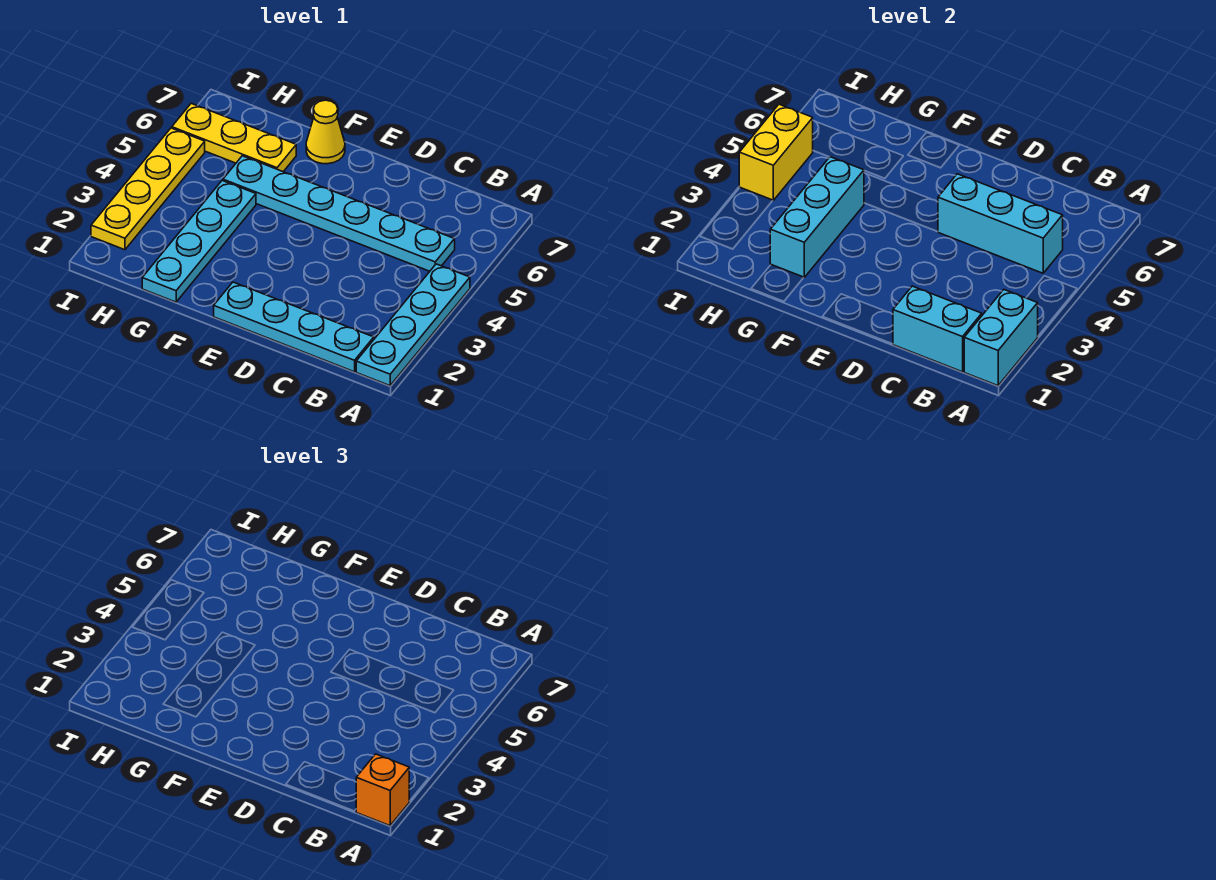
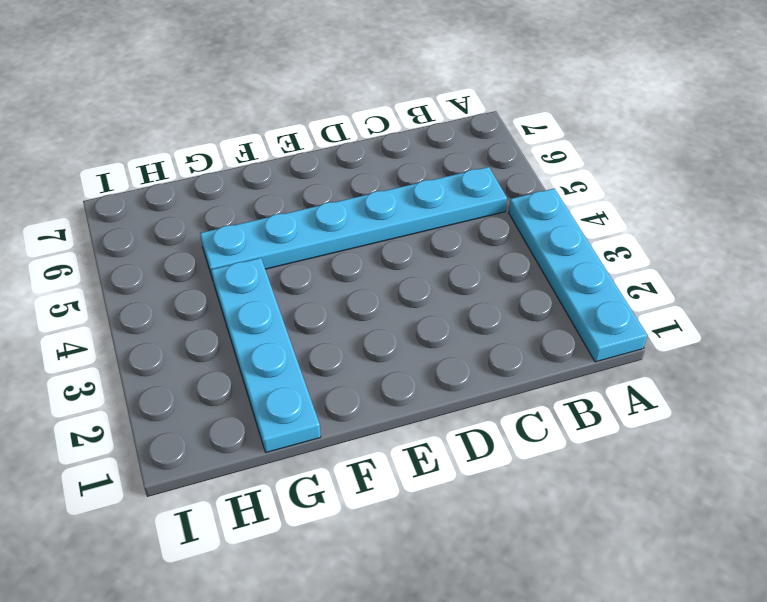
none -> cyan plate B1:E1 level 1
none -> yellow cone F7 level 1
none -> yellow plate G6:I6 level 1

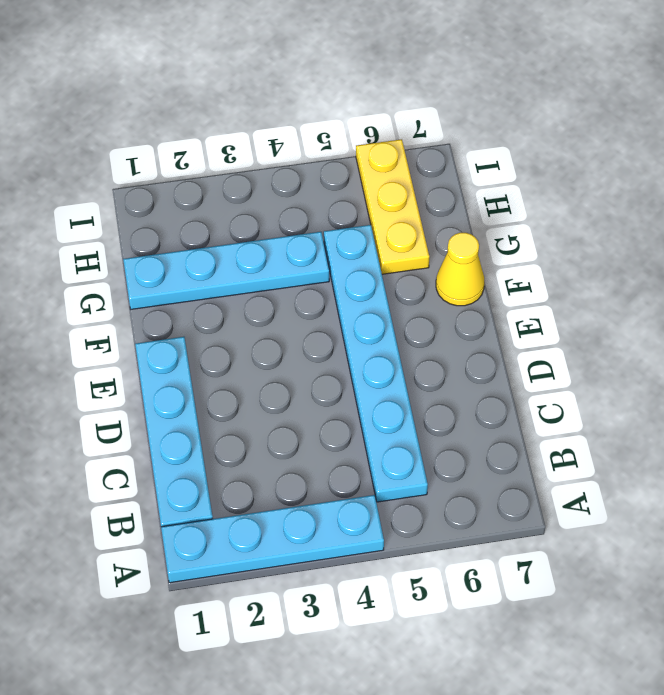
none -> yellow plate I2:I5 level 1
none -> cyan brick A1:A2 level 2
none -> cyan brick B1:C1 level 2

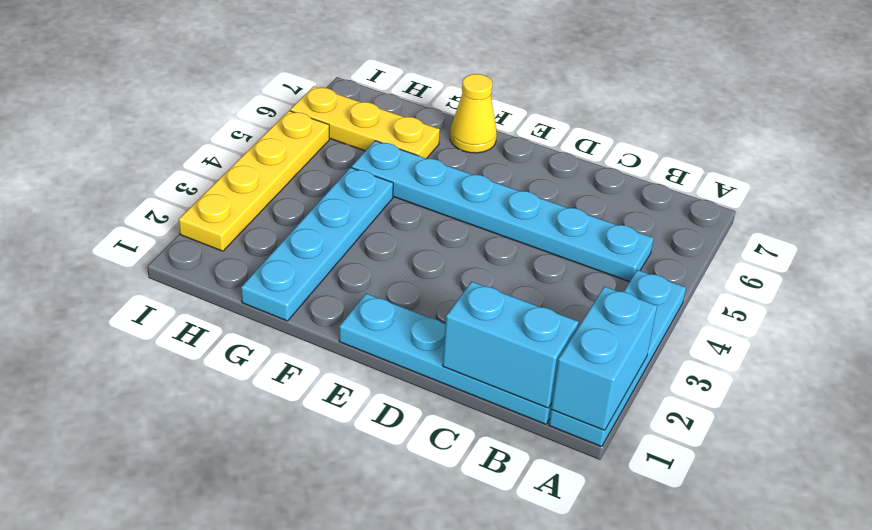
none -> cyan brick B5:D5 level 2
none -> cyan brick G2:G4 level 2
none -> yellow brick I4:I5 level 2

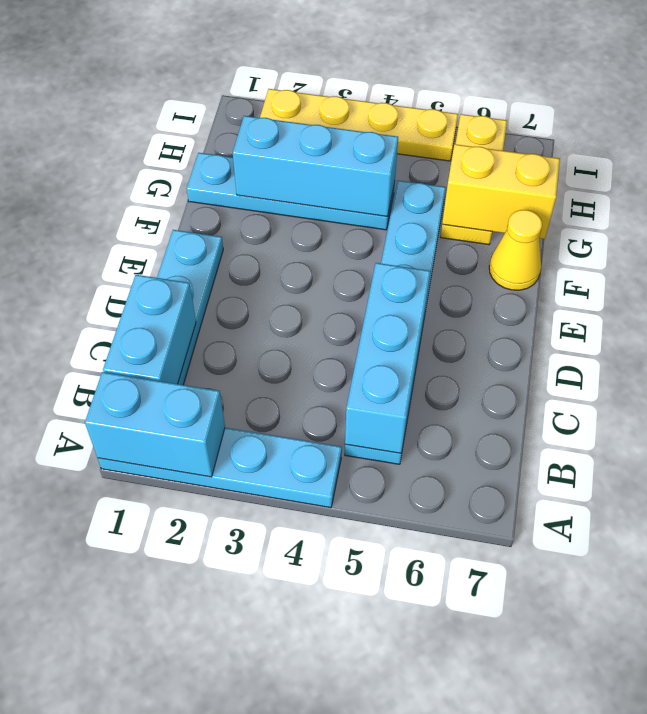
yellow brick G6:G7 level 2 -> yellow brick I4:I5 level 2
none -> orange brick A1 level 3

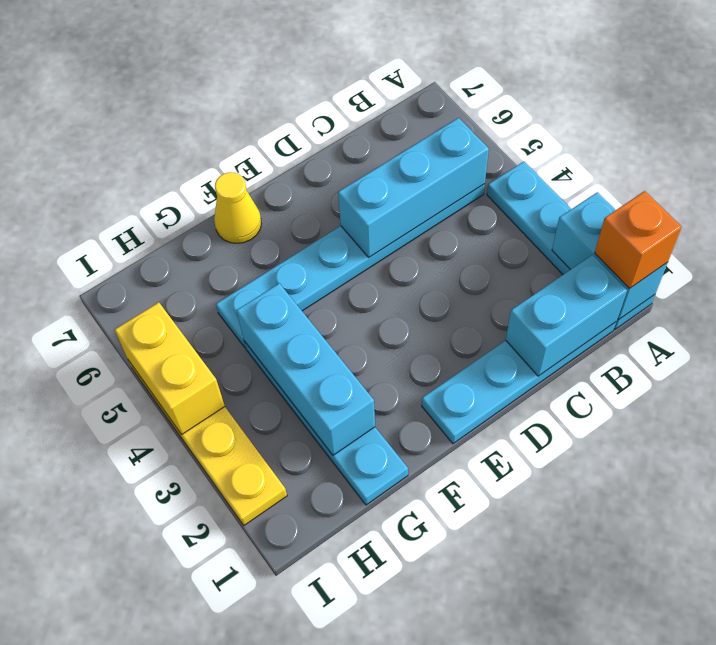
none -> yellow plate G6:I6 level 1

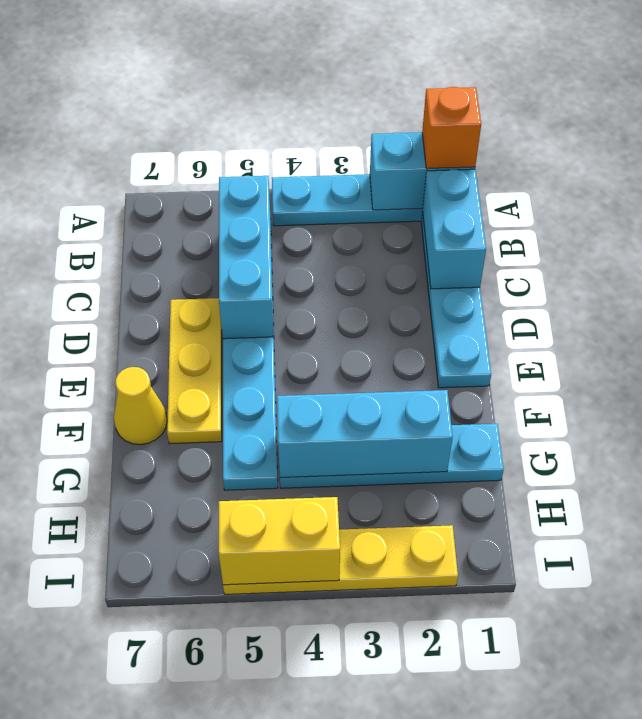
yellow plate D6:F6 level 1 -> yellow plate G6:I6 level 1

